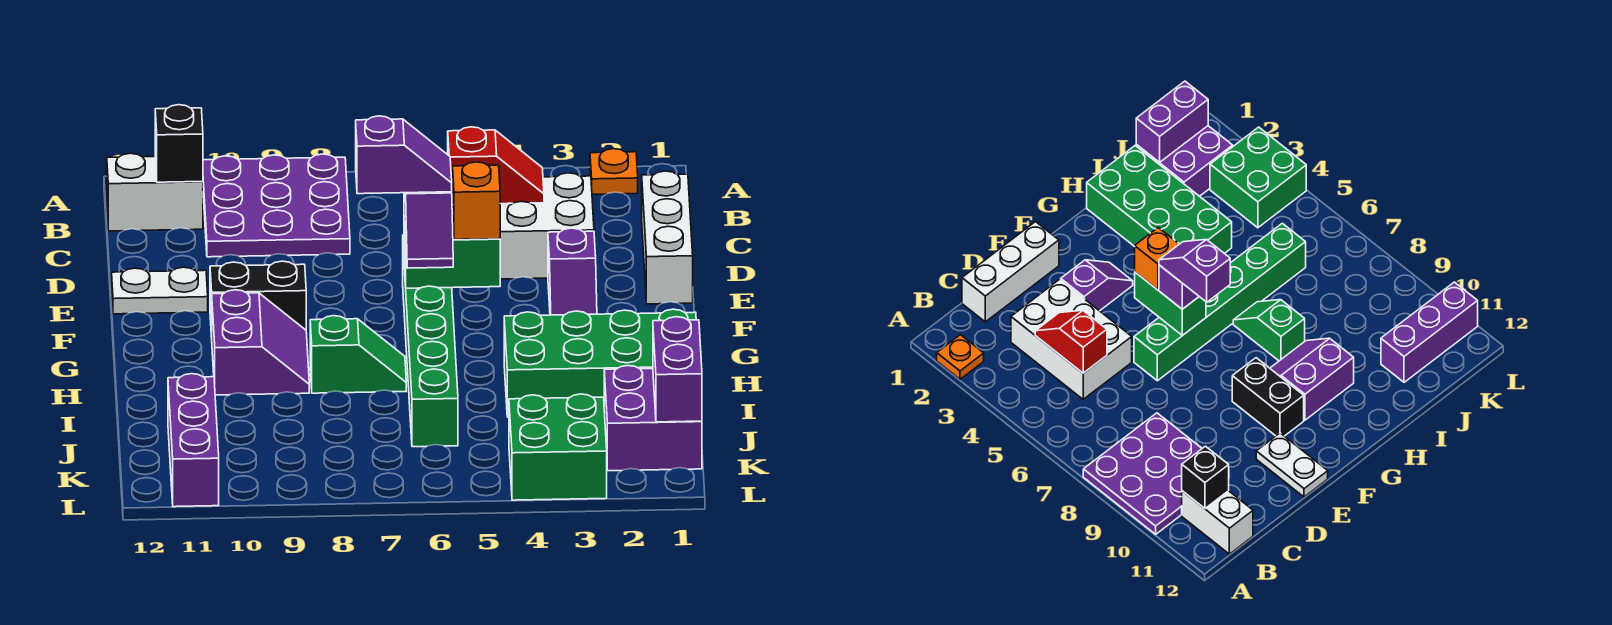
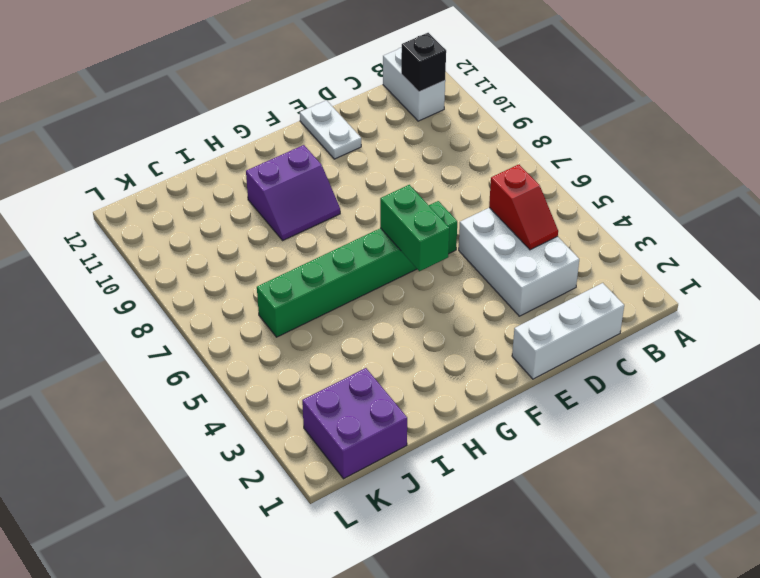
none -> orange plate A2 level 1
none -> purple plate A8:C10 level 1
none -> purple slope E3:F3 level 1 top E

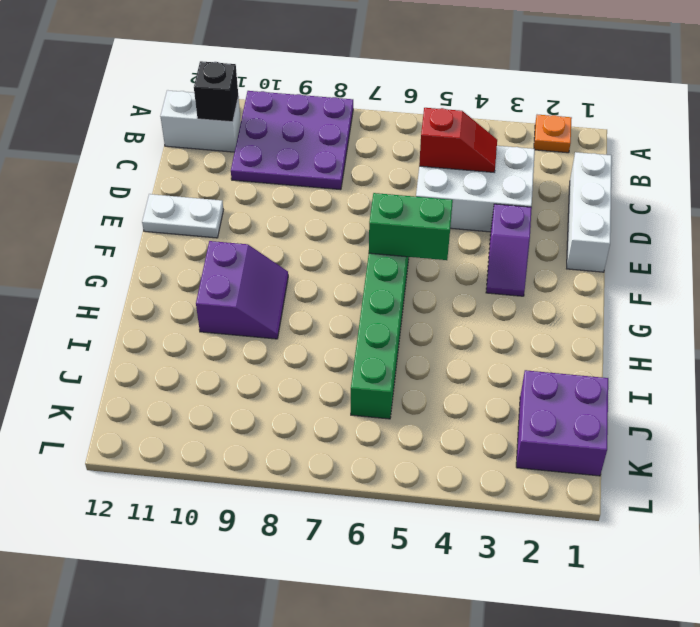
none -> black brick F9:F10 level 1
none -> green brick H1:I4 level 1
none -> green slope H7:H8 level 1 top 8

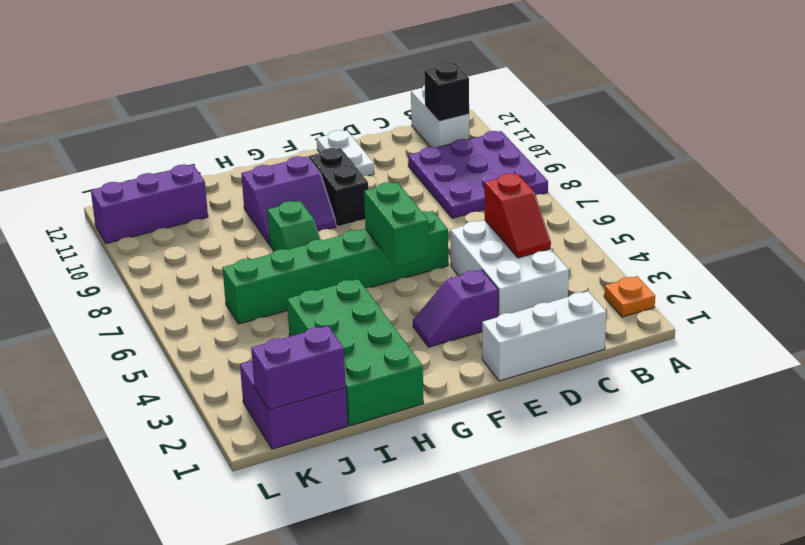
none -> green brick K3:L4 level 1
none -> orange brick F5 level 3
none -> purple slope F6:G6 level 3 top F

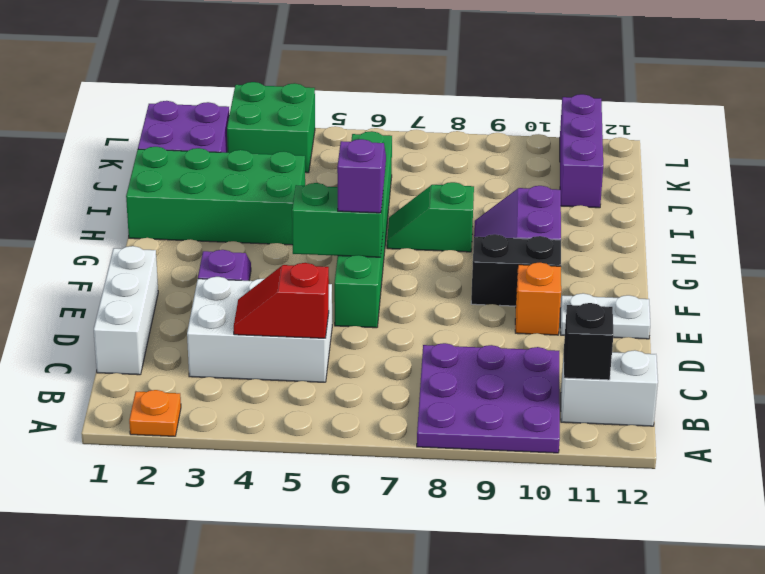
orange brick E10 level 1 -> orange brick F5 level 3
none -> purple brick J1:K1 level 2
none -> purple slope F6:F7 level 4 top 7

